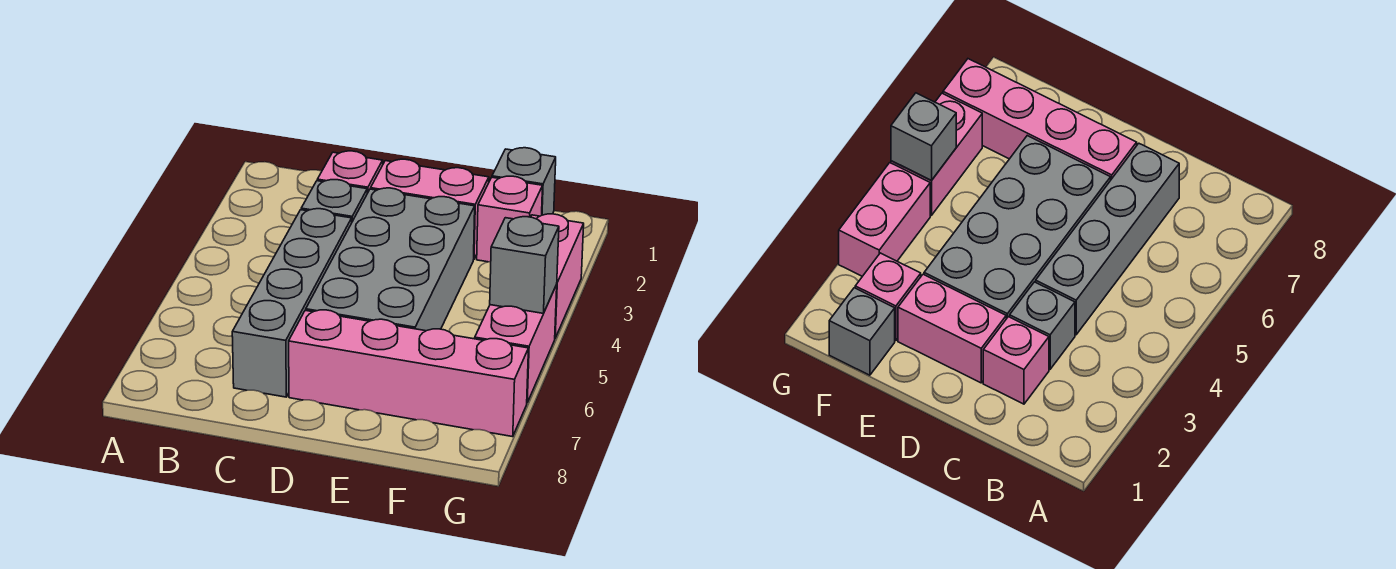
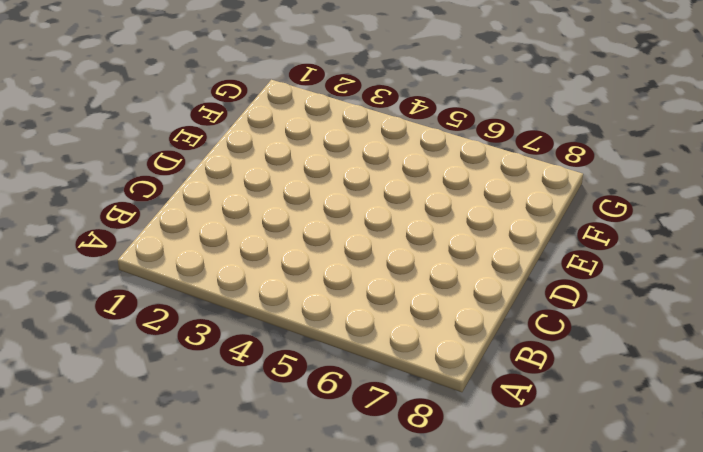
none -> pink brick C2 level 1
none -> grey brick C3 level 1

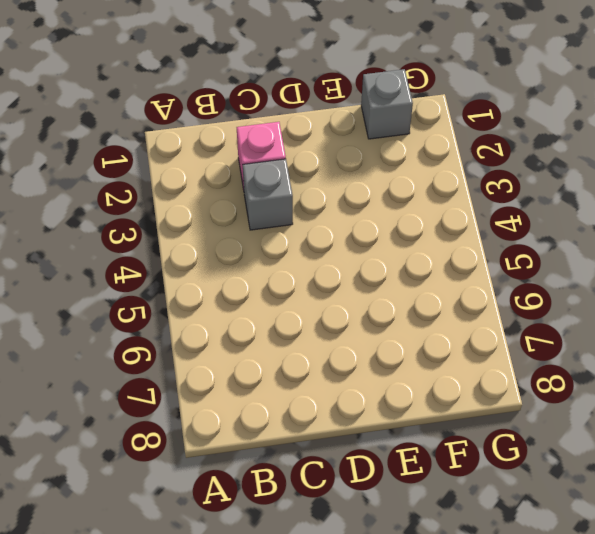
none -> grey brick C4:C7 level 1
none -> pink brick D2:E2 level 1

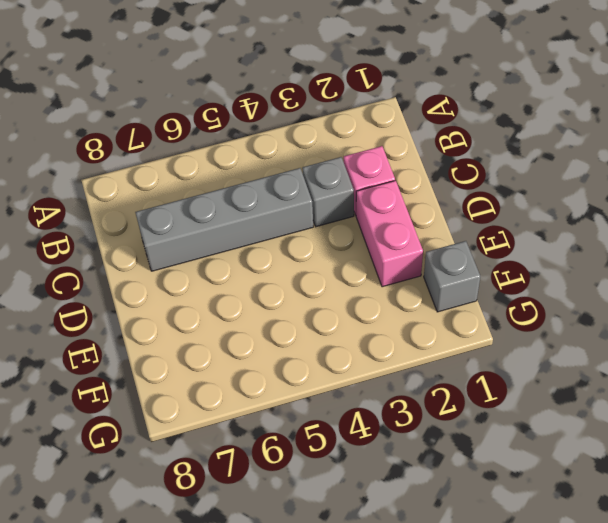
none -> grey brick D3:E6 level 1
none -> pink brick D7:G7 level 1

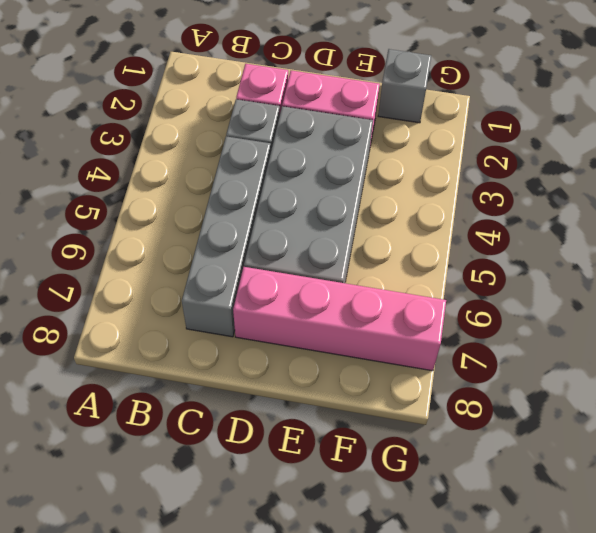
none -> pink brick F2 level 1
none -> pink brick G3:G4 level 1

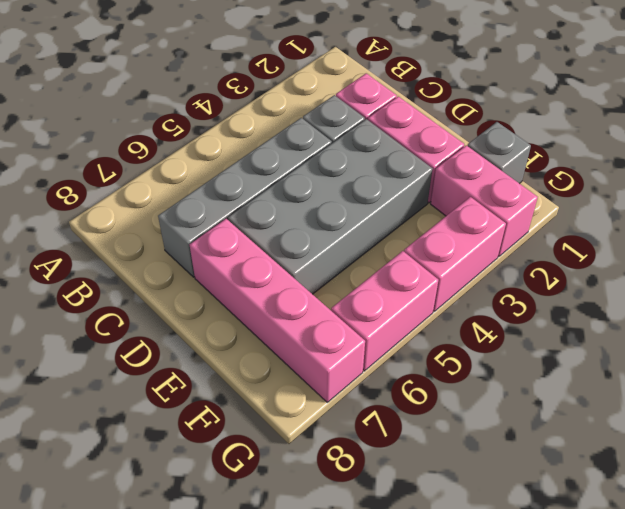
pink brick F2:G2 level 1 -> pink brick F2 level 1
none -> grey brick G5 level 2

